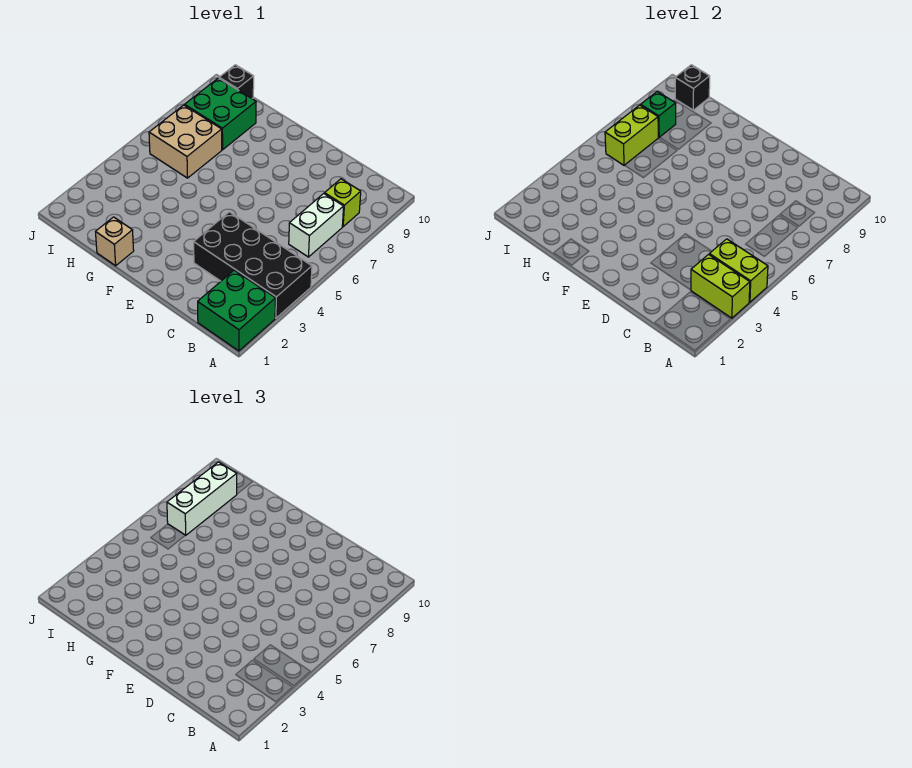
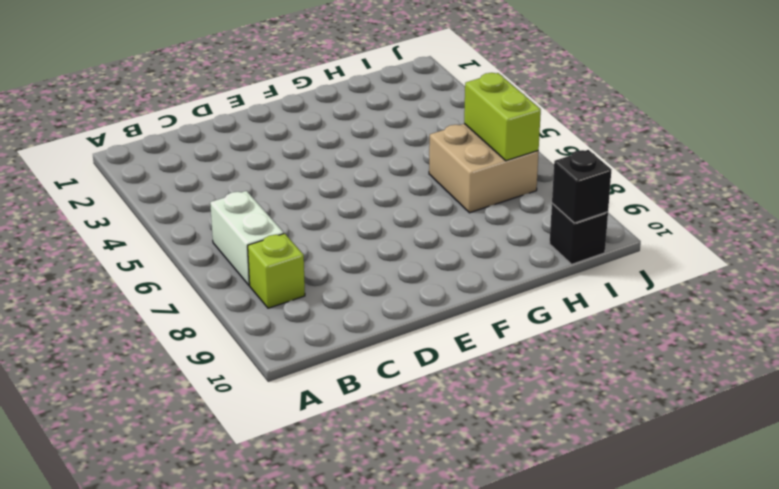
none -> green brick A1:B2 level 1
none -> black brick A3:D4 level 1
none -> tan brick G1 level 1

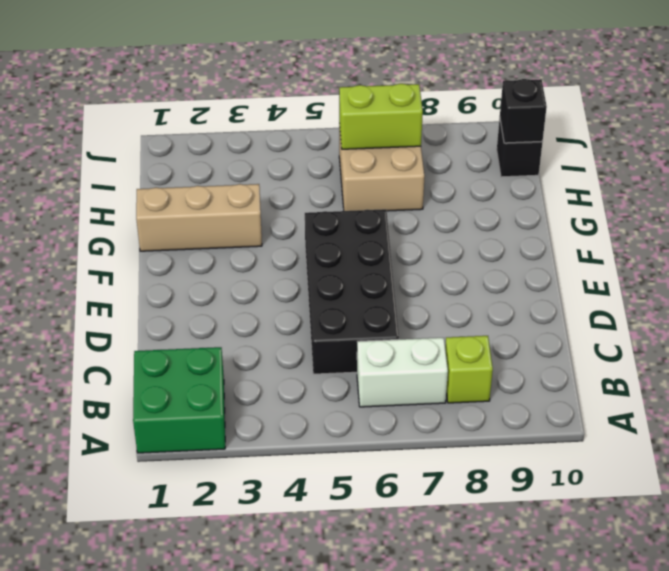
black brick C5:F6 level 1 -> black brick A3:D4 level 1
tan brick G1:G3 level 1 -> tan brick G1 level 1
none -> green brick H8:I9 level 1
none -> lime brick A3:B3 level 2
none -> lime brick A4:B4 level 2

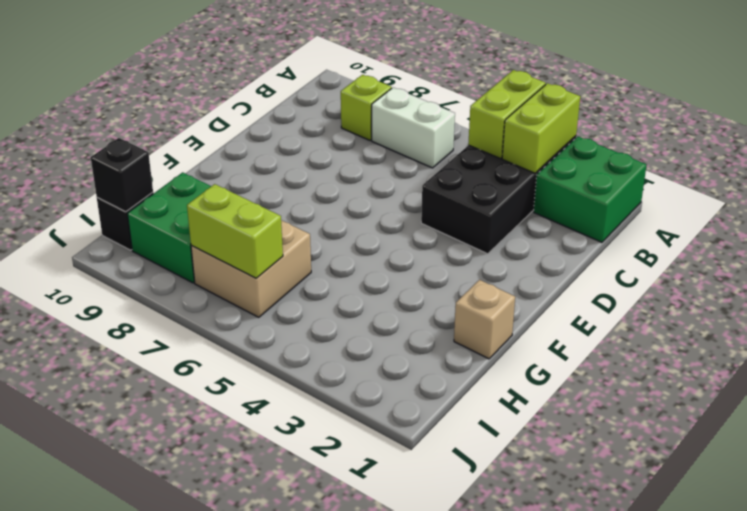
none -> green brick I8 level 2
none -> white brick I7:I9 level 3

